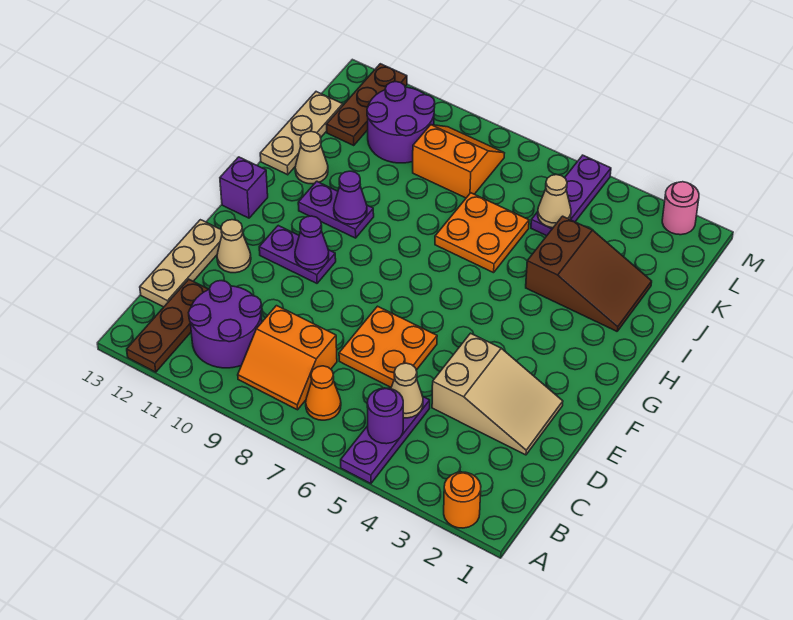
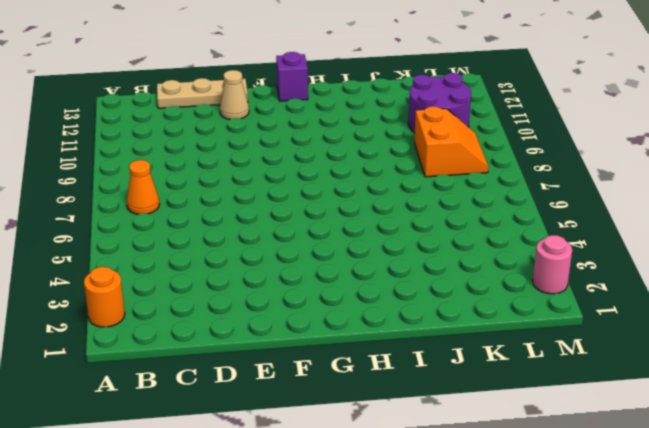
none -> purple plate A5:C5 level 1
none -> brown plate A12:C12 level 1
none -> orange slope B8:C9 level 1 top C

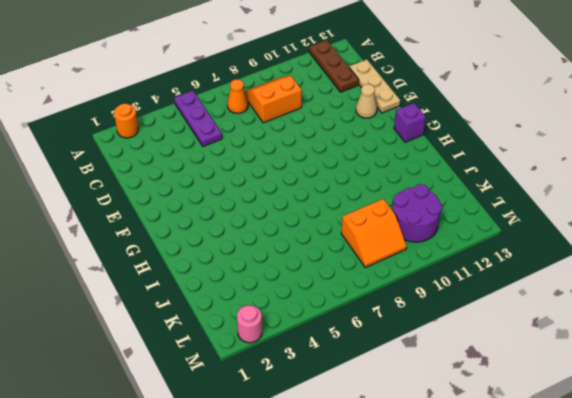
none -> purple round brick B10:C11 level 1
none -> tan slope D2:E4 level 1 top 4
none -> orange plate D6:E7 level 1

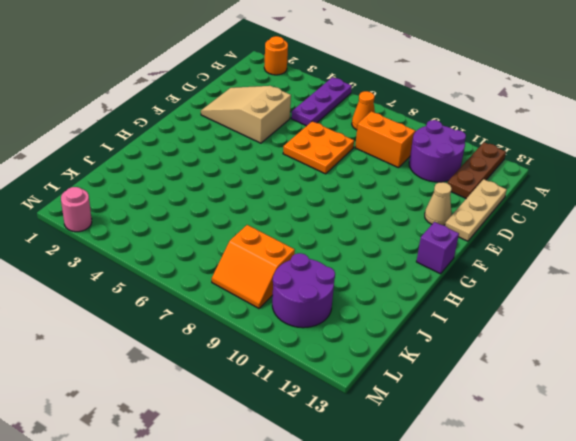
none -> purple plate F10:F11 level 1
none -> purple plate H10:H11 level 1
none -> brown slope I2:J4 level 1 top 4

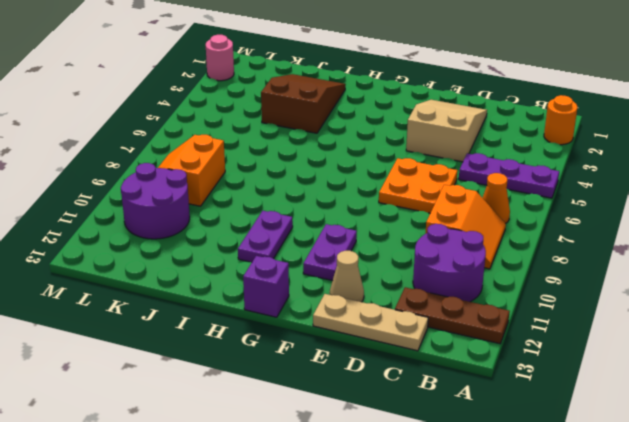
none -> orange plate I6:J7 level 1
none -> tan cone I12 level 1
none -> tan plate I13:K13 level 1

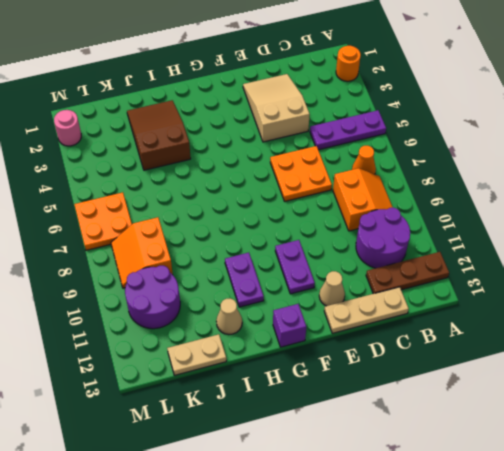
tan plate J13:K13 level 1 -> tan plate I13:K13 level 1
orange plate L6:M7 level 1 -> orange plate I6:J7 level 1
none -> purple plate K5:M5 level 1
none -> brown plate K12:M12 level 1
none -> purple round brick B5 level 2

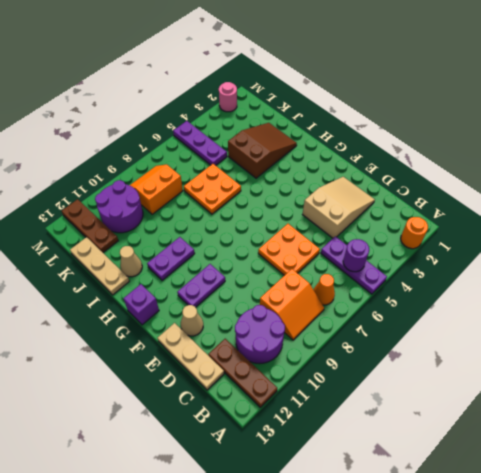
none -> tan cone C5 level 2
none -> purple cone F10 level 2
none -> purple cone H10 level 2

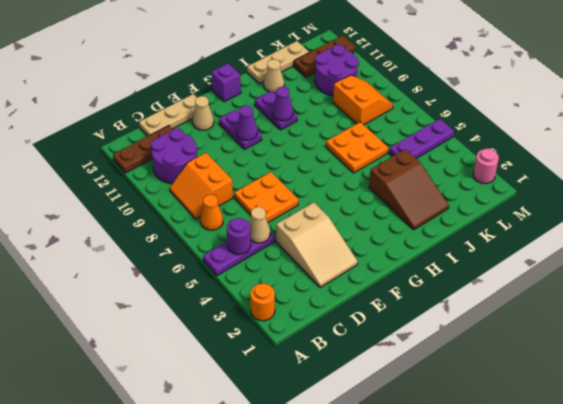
none -> tan cone K5 level 2

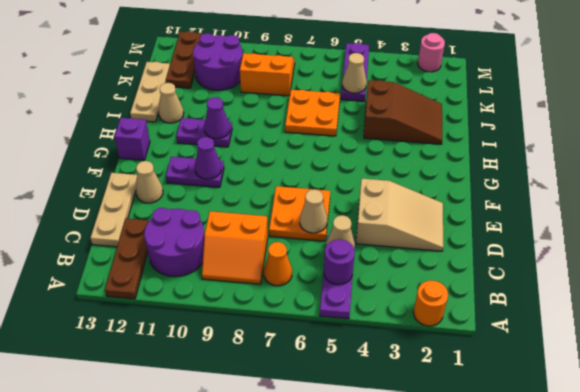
tan cone D6 level 2 -> none

